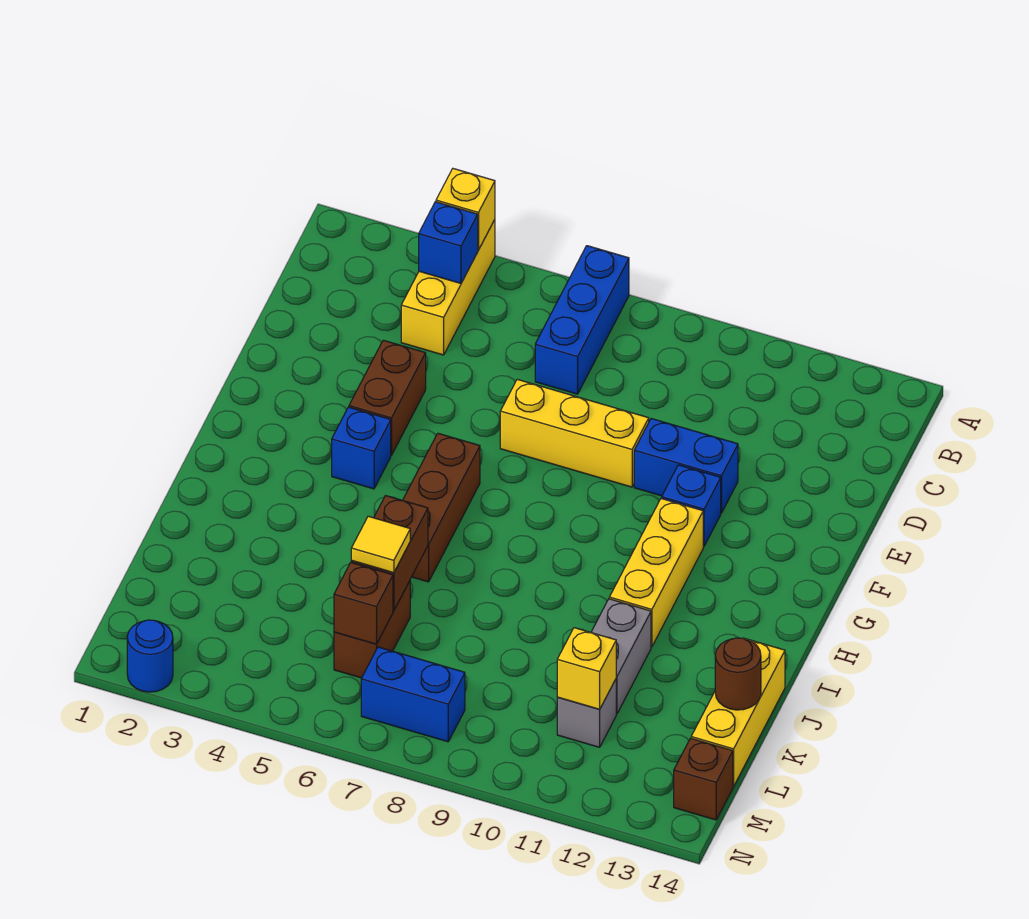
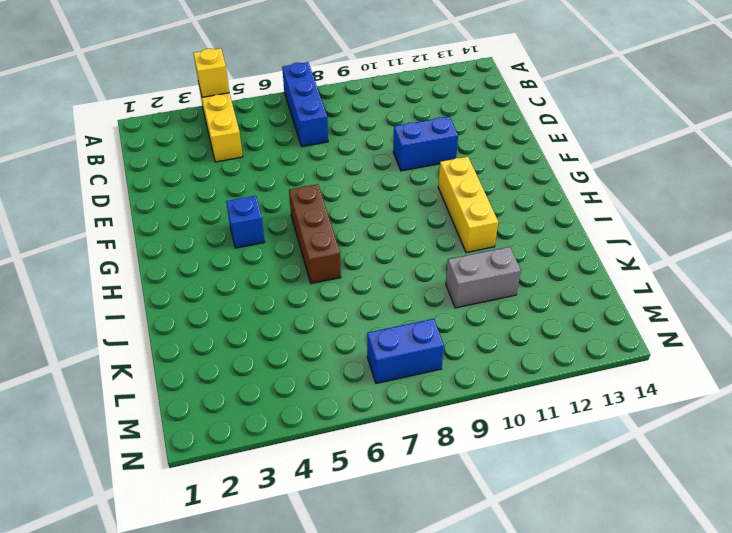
grey brick K10:K11 level 1 -> grey brick J11:K11 level 1
none -> brown brick E4:F4 level 1
none -> yellow brick E7:E9 level 1
none -> blue brick F11 level 1

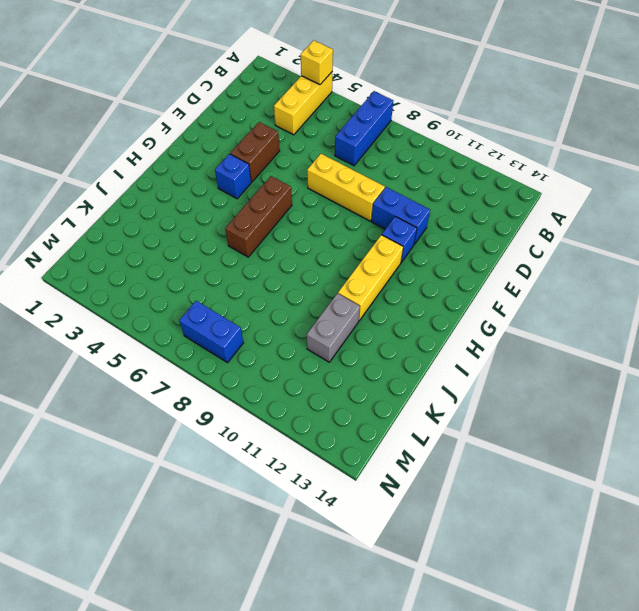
none -> yellow brick J14:L14 level 1
none -> brown brick K6:L6 level 1
none -> grey brick L11 level 1

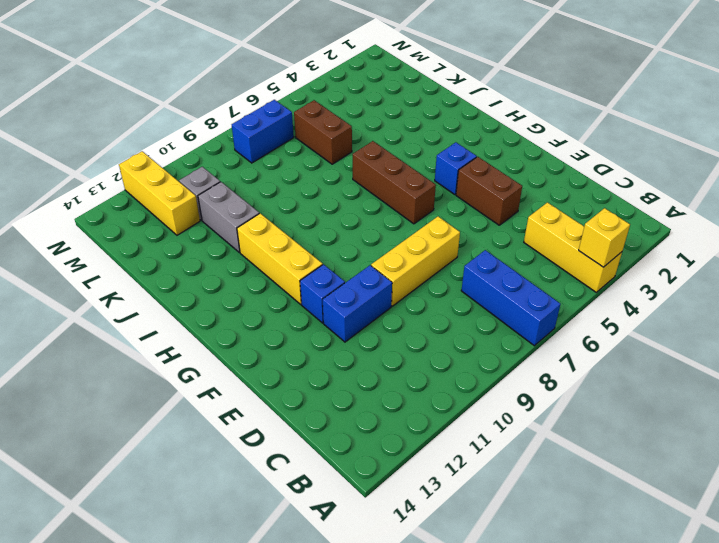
yellow brick L12:N12 level 1 -> yellow brick J14:L14 level 1
none -> brown brick M14 level 1
none -> blue round brick N2 level 1
none -> blue brick B4 level 2

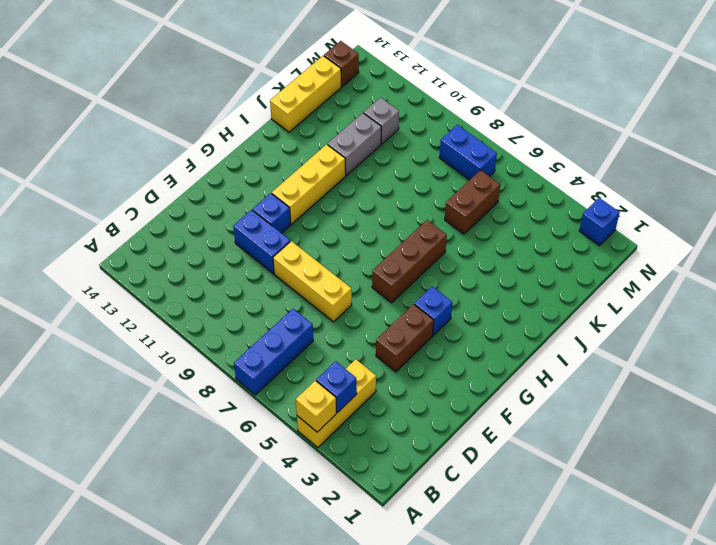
blue brick N2 level 1 -> blue round brick N2 level 1
none -> brown brick J6:K6 level 2
none -> brown round brick K14 level 2
none -> brown brick L6 level 2

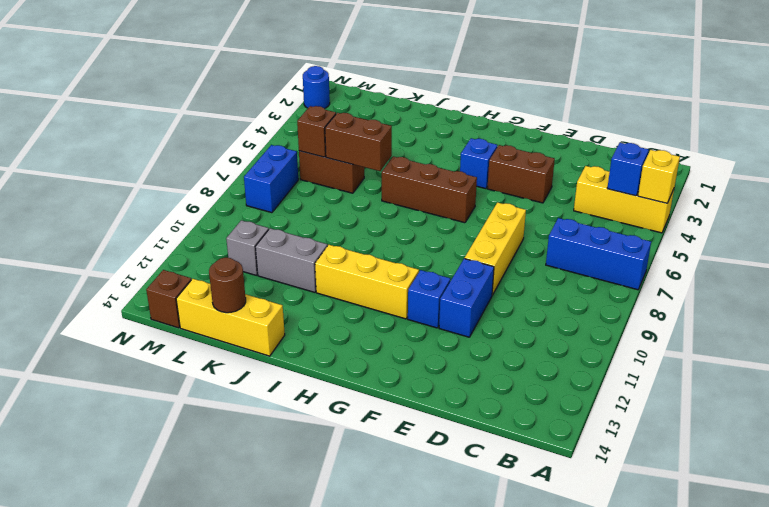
none -> yellow brick L11 level 2
none -> yellow tile K6 level 3

